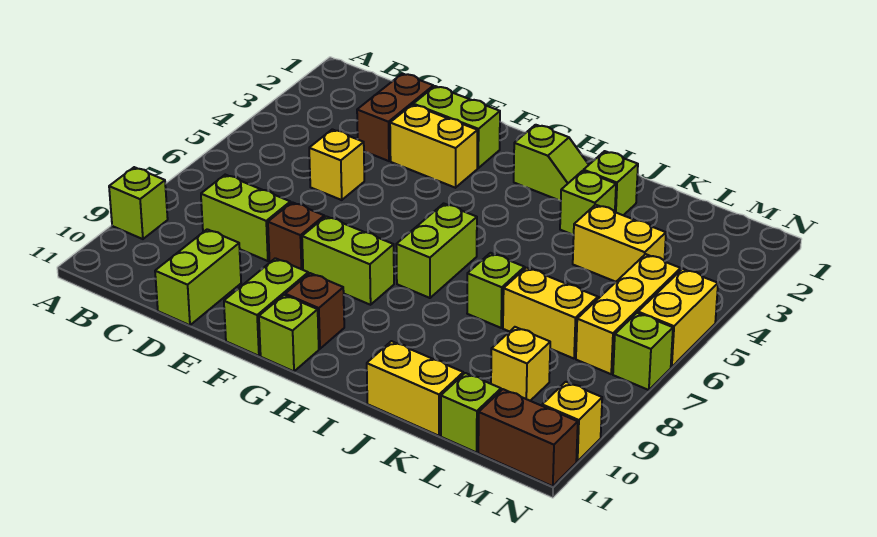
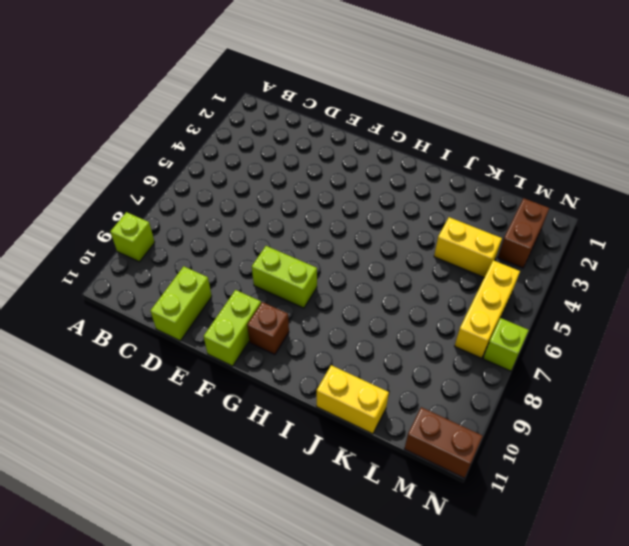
brown brick M2:M3 level 1 -> brown brick D2:D3 level 1
none -> lime brick C8:D8 level 1
none -> yellow brick D5 level 1
none -> lime brick E2:F2 level 1

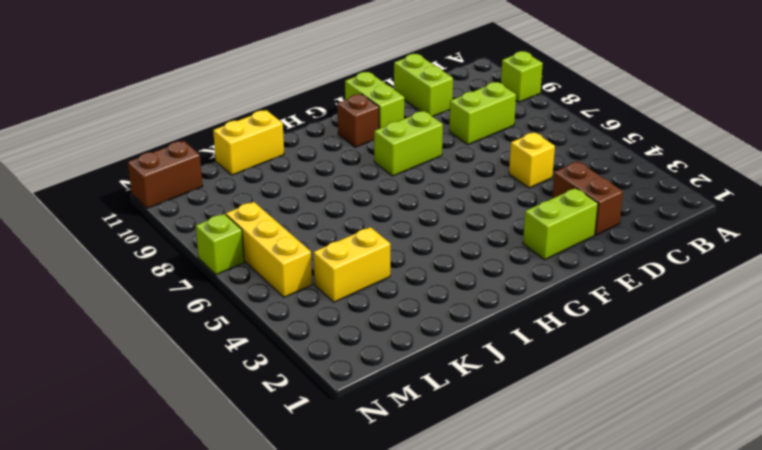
none -> yellow brick E3:F3 level 1
none -> brown brick E8 level 1
none -> lime brick G11 level 1

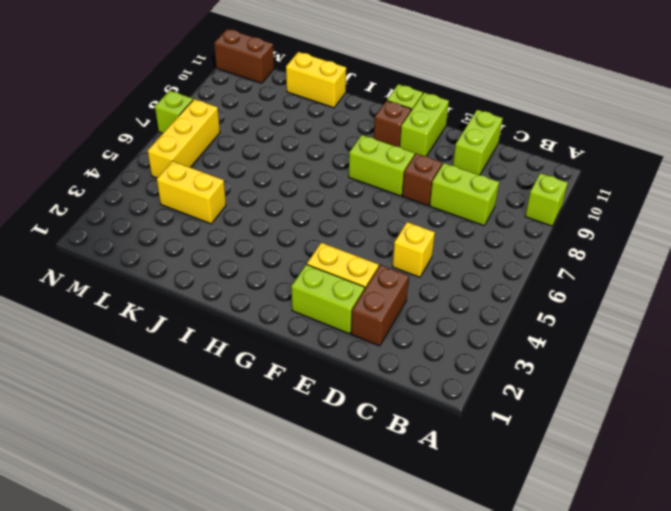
none -> lime slope H2:I2 level 1 top H
none -> lime brick H6:H7 level 1
none -> lime brick J2 level 1

